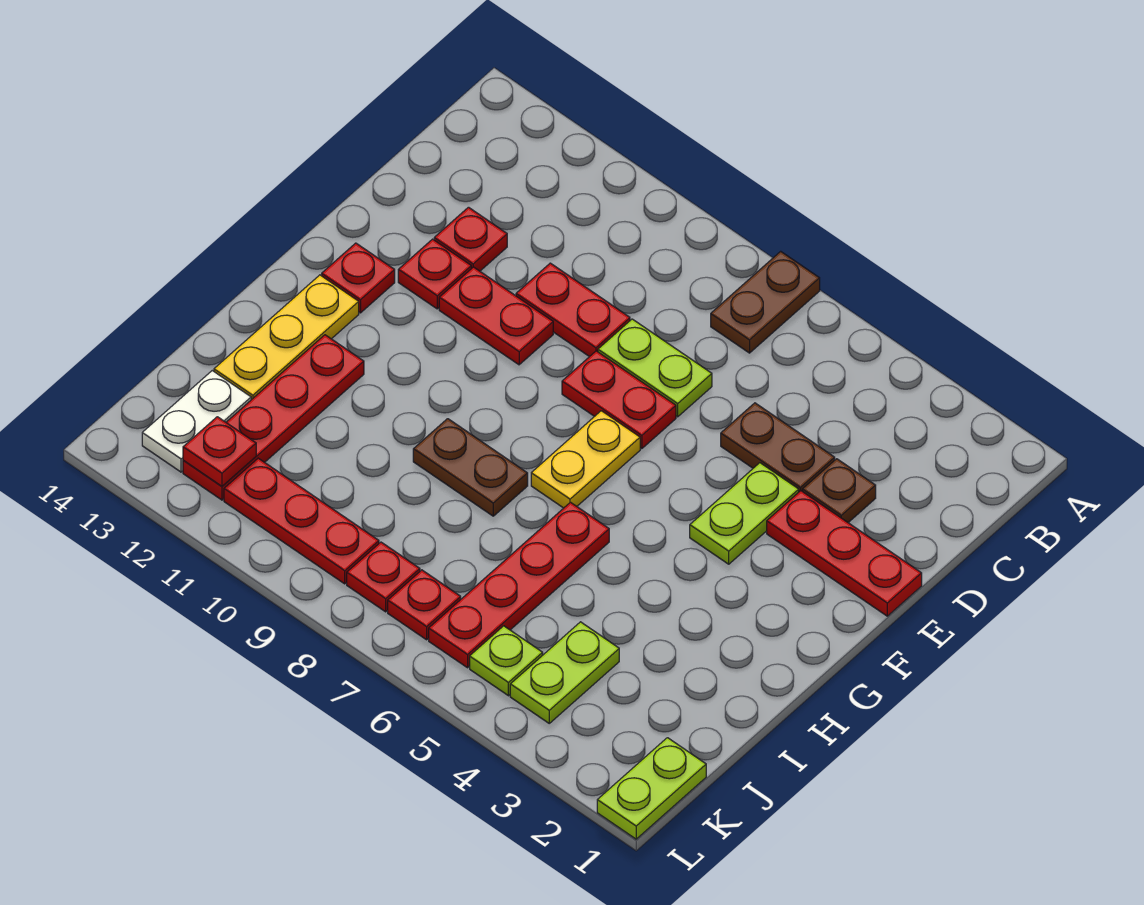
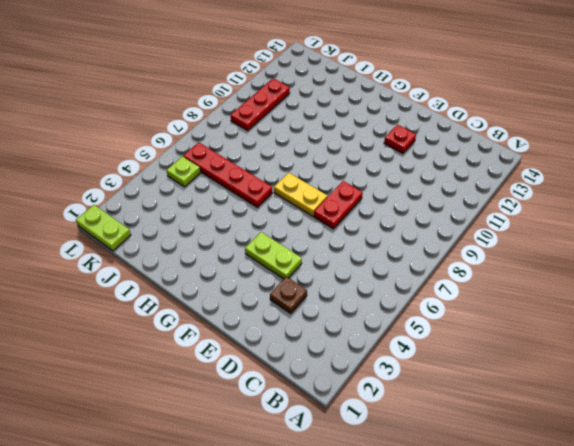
none -> brown plate A7:B7 level 1
none -> brown plate D4:D5 level 1
none -> lime plate D7:D8 level 1

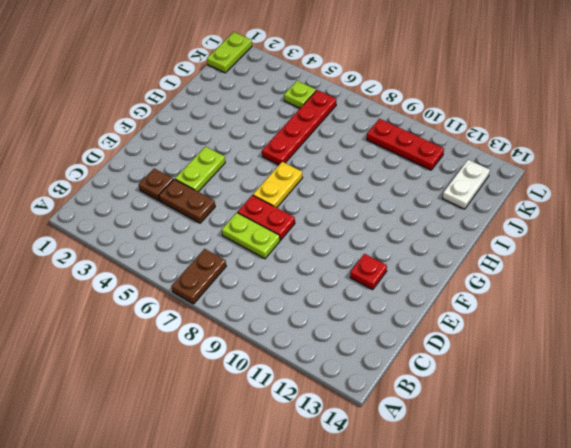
none -> red plate D9:D10 level 1
none -> red plate D12 level 1
none -> red plate E1:E3 level 1

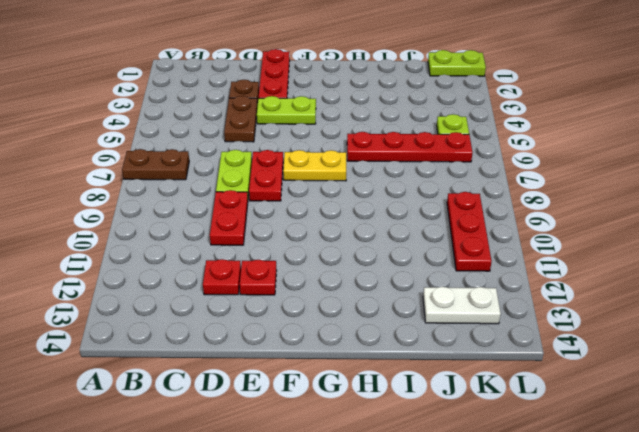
none -> red plate E10:E11 level 1
none -> red plate F13 level 1
none -> yellow plate G13:I13 level 1

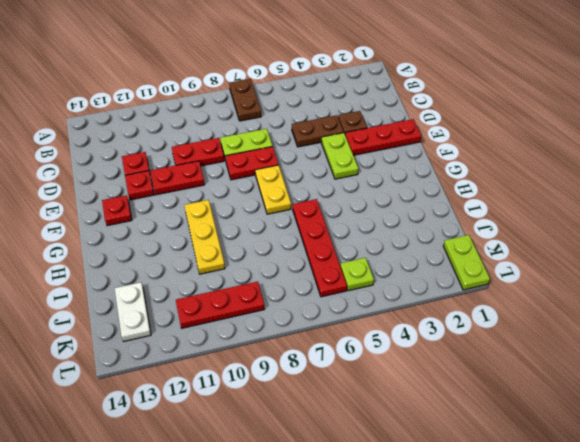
yellow plate G10:I10 level 1 -> yellow plate G13:I13 level 1
none -> brown plate H8:H9 level 1
none -> red plate H12:K12 level 1
none -> lime plate J4:K4 level 1

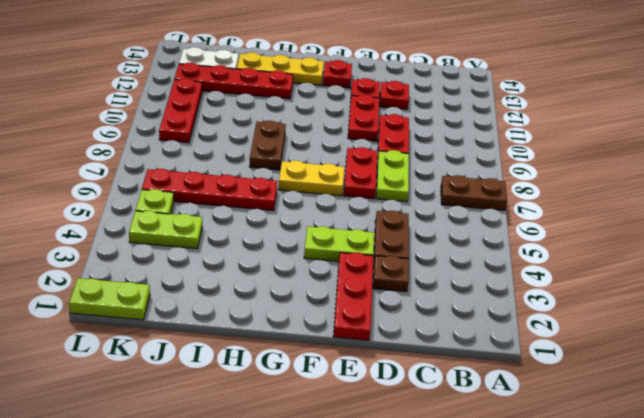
none -> red plate K7 level 1
none -> red plate K8 level 1
none -> red plate K12 level 2

